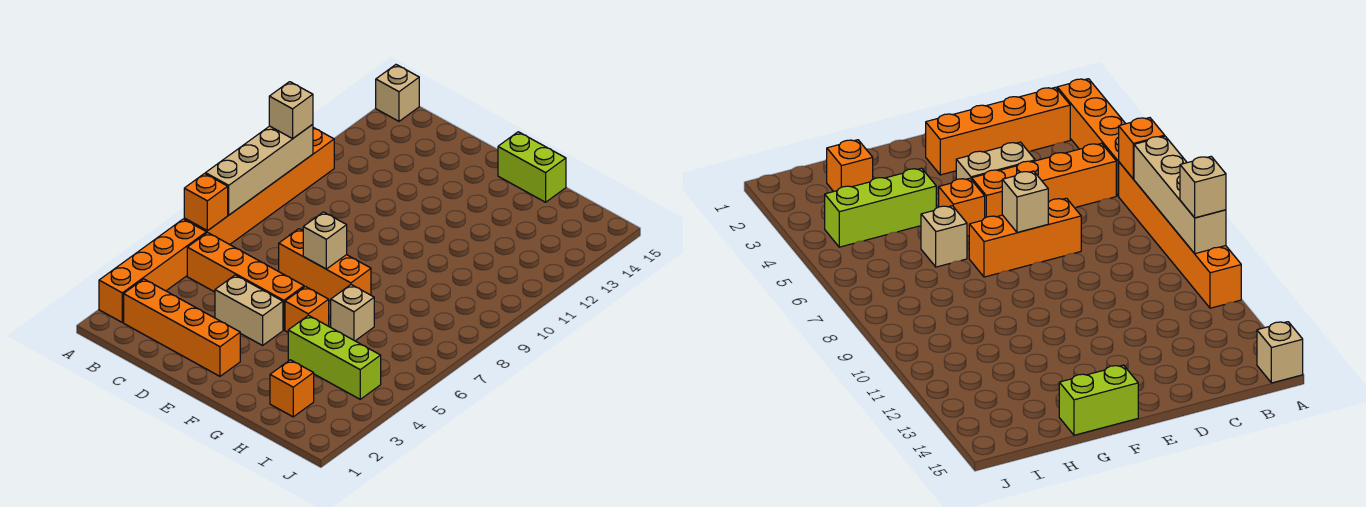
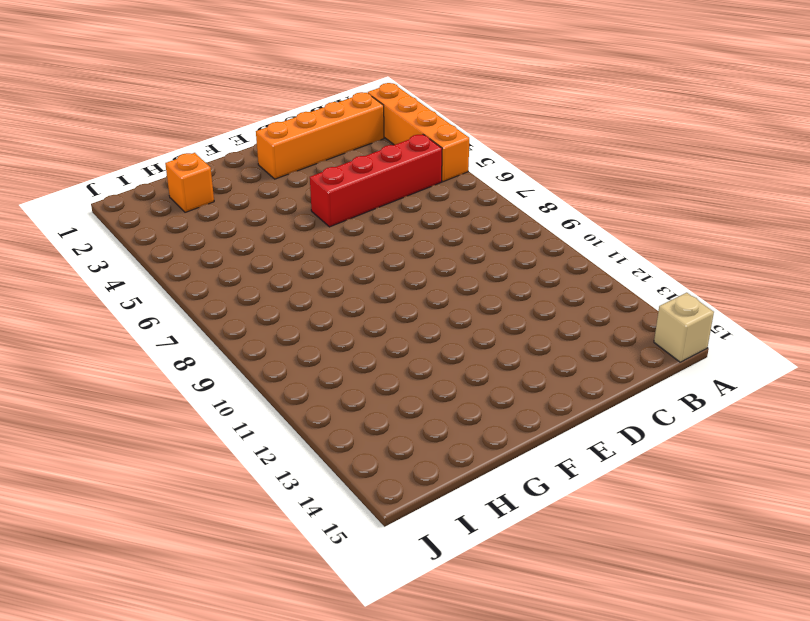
red brick B5:E5 level 1 -> orange brick B5:E5 level 1
none -> orange brick A6:A11 level 1
none -> tan brick D4:E4 level 1
none -> orange brick D7:F7 level 1

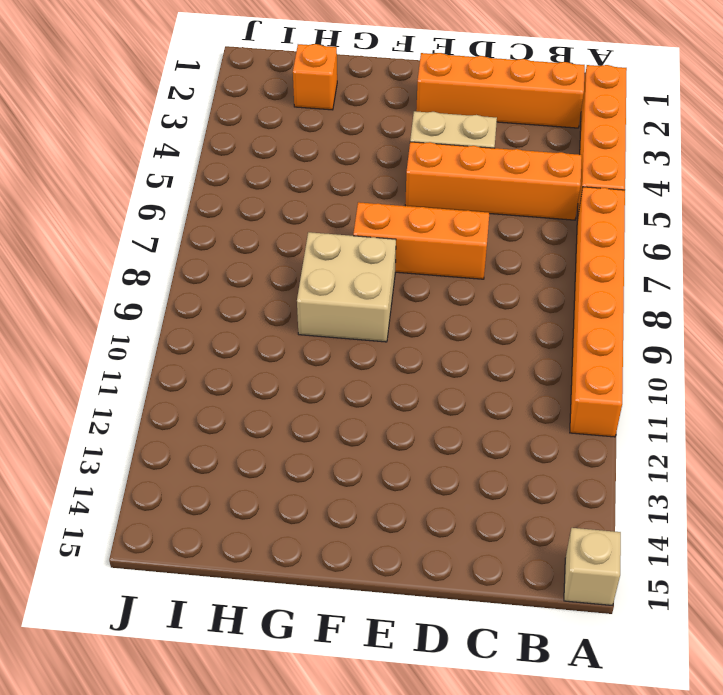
tan brick F8:G9 level 1 -> none
none -> orange brick F5 level 1
none -> lime brick F15:G15 level 1
none -> lime brick G4:I4 level 1

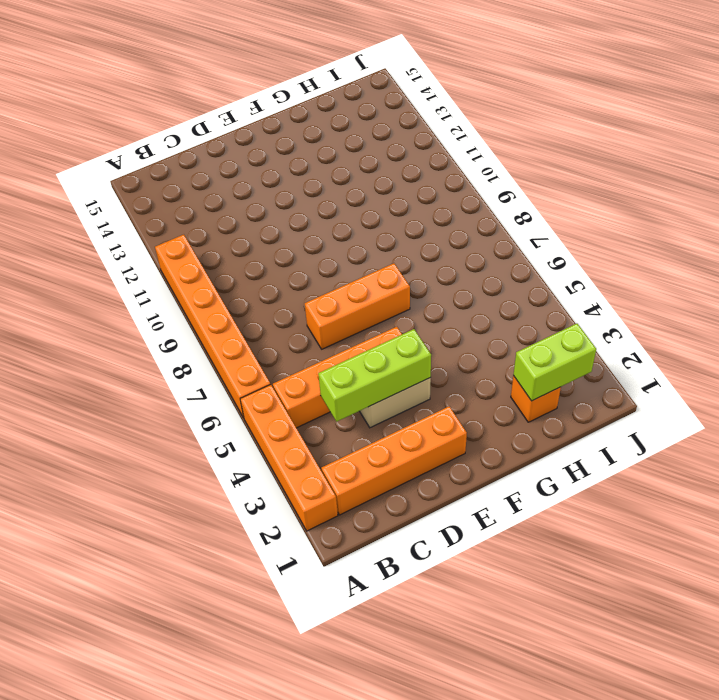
lime brick C4:E4 level 2 -> lime brick G4:I4 level 1
lime brick H2:I2 level 2 -> lime brick F15:G15 level 1
none -> tan brick A15 level 1
none -> orange brick F5 level 1
none -> tan brick G6 level 1

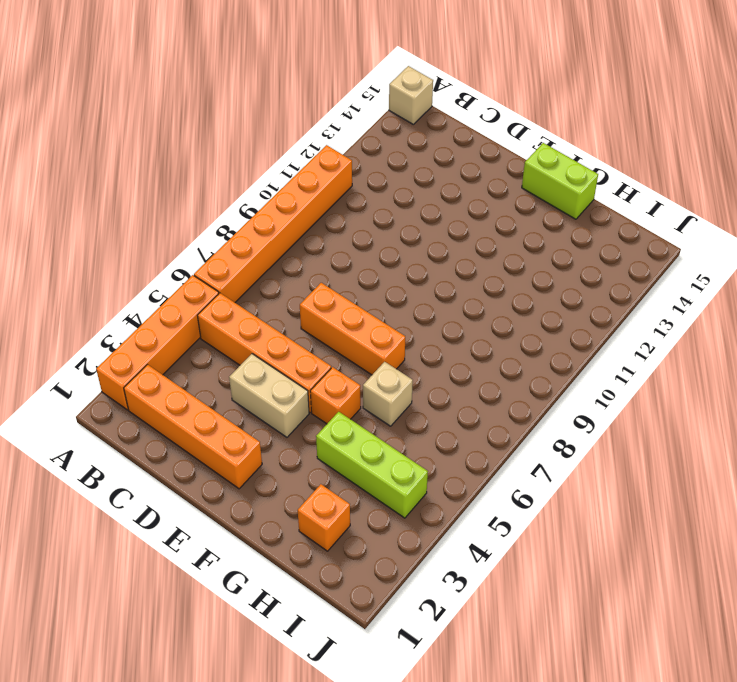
none -> orange brick A6 level 2
none -> tan brick A7:A10 level 2
none -> tan brick E7 level 2

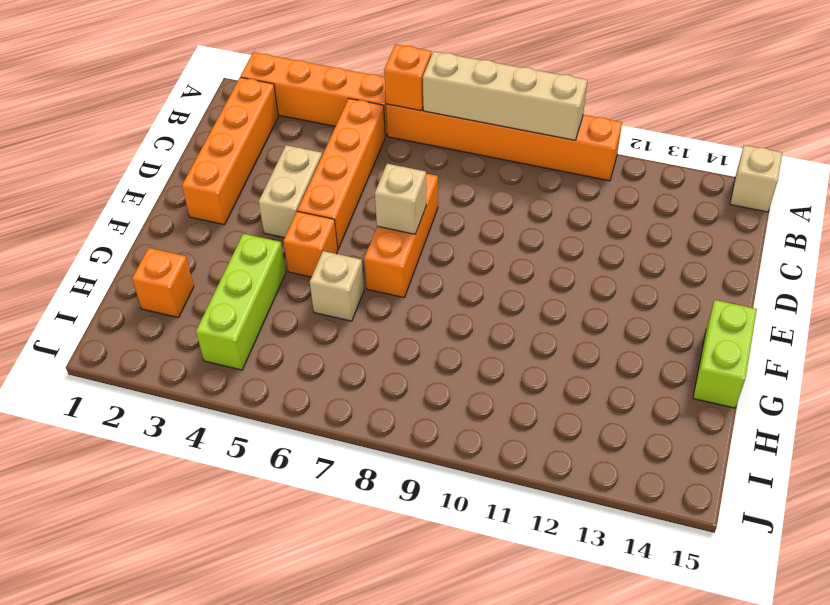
none -> tan brick A10 level 3

